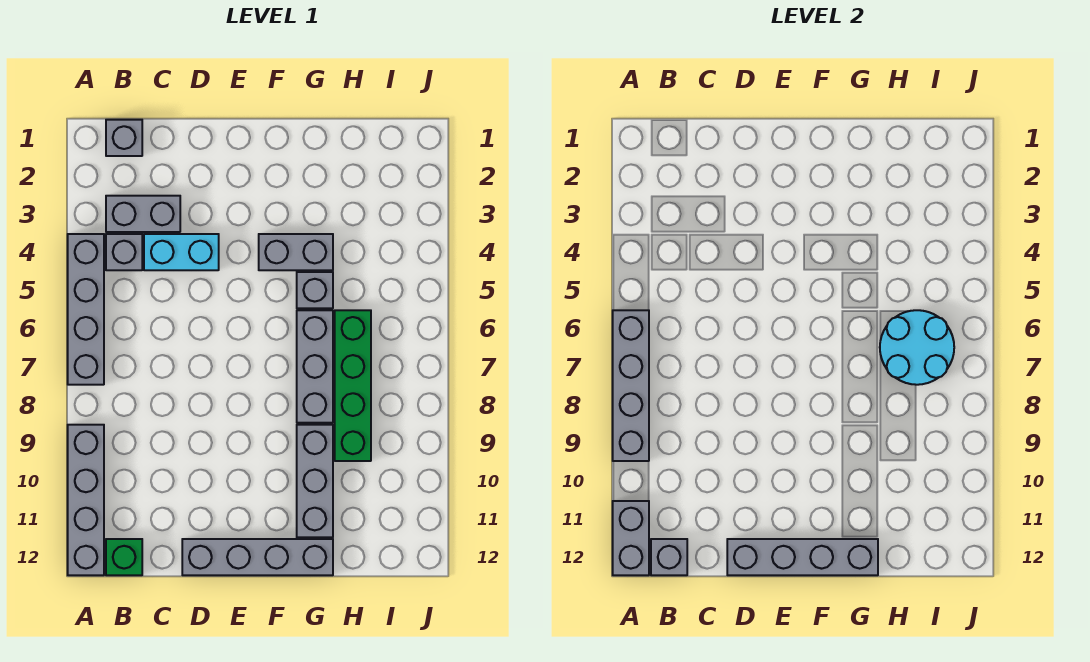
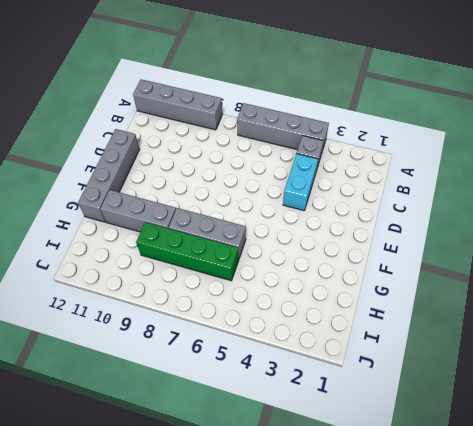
none -> grey brick B1 level 1
none -> grey brick B3:C3 level 1
none -> green brick B12 level 1

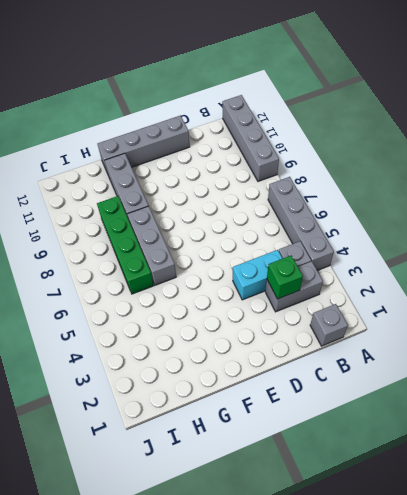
green brick C3 level 2 -> green brick B12 level 1
none -> grey brick F4:G4 level 1
none -> grey brick G5 level 1
none -> grey brick A6:A9 level 2

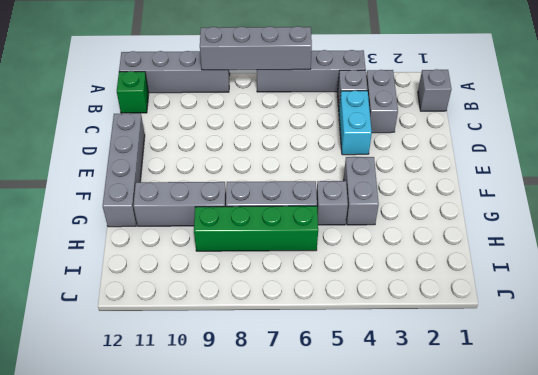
none -> grey brick A11:A12 level 2
none -> grey brick B12 level 2
none -> grey brick D12:G12 level 2

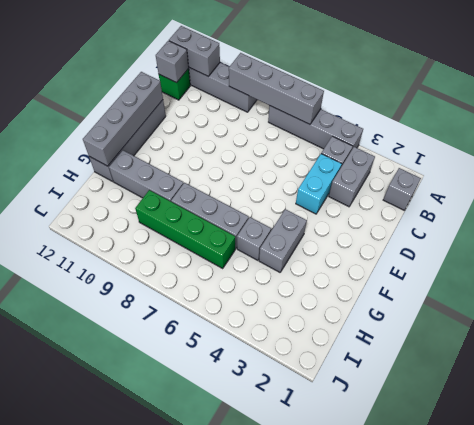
none -> cyan round brick H6:I7 level 2

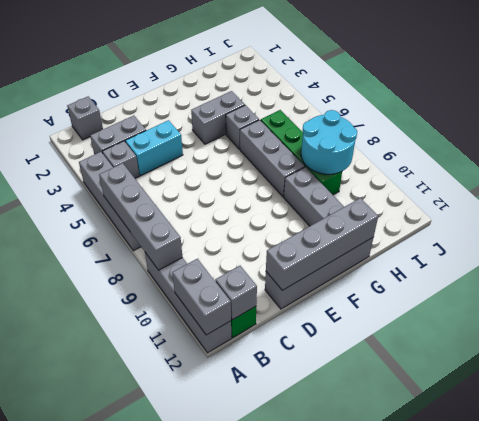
cyan round brick H8:I9 level 2 -> cyan round brick H6:I7 level 2

